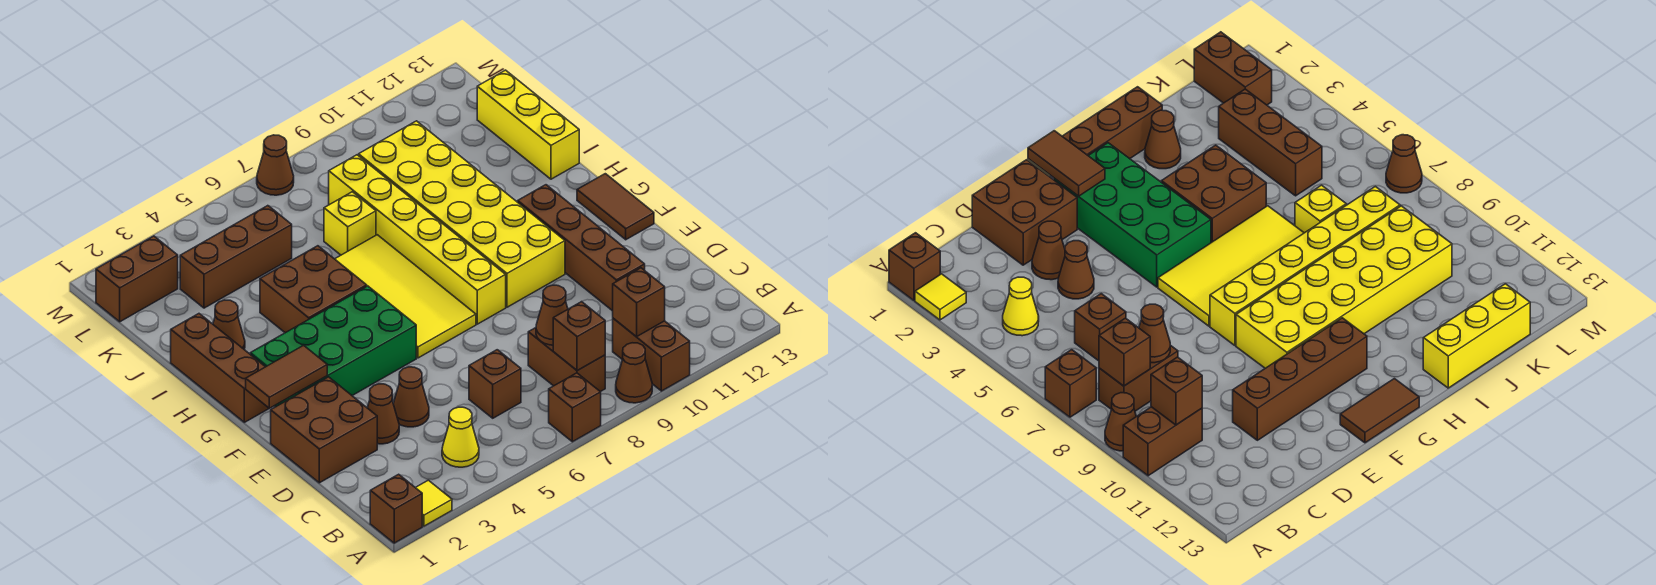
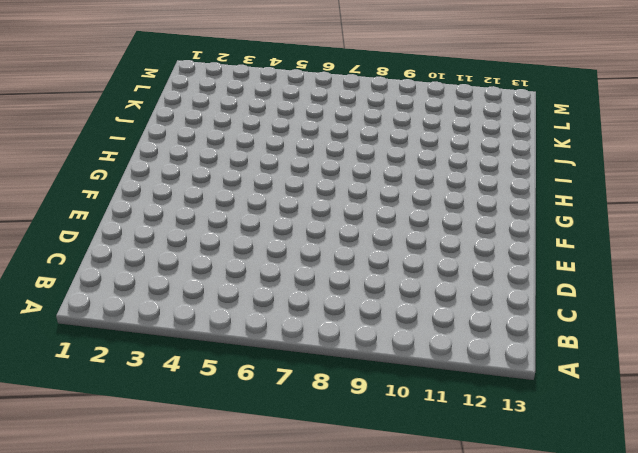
none -> brown brick A1 level 1
none -> yellow tile A2 level 1
none -> brown brick A7 level 1

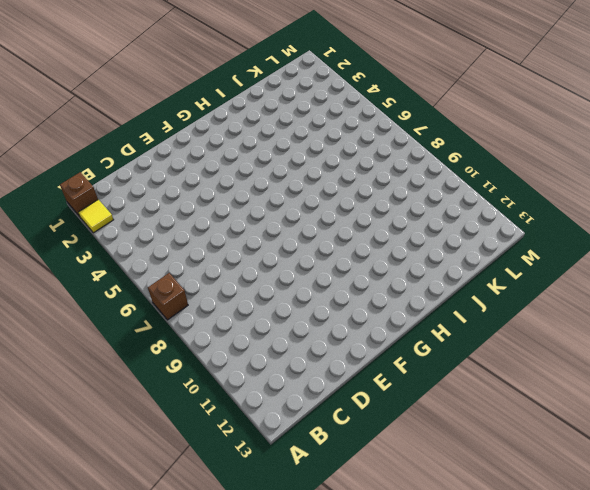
none -> brown cone A9 level 1
none -> brown brick A10:B10 level 1
none -> yellow cone B4 level 1

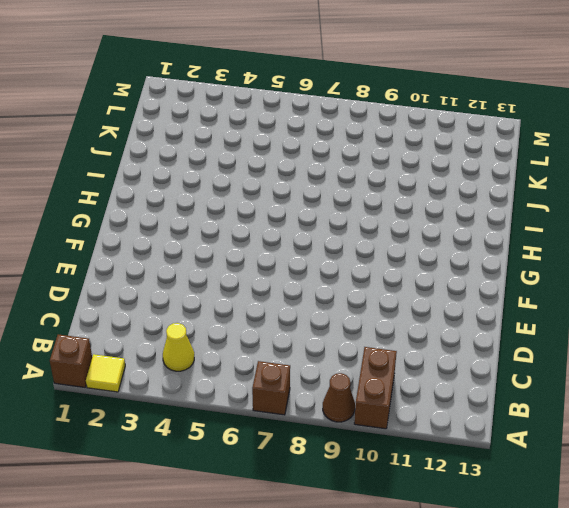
none -> brown brick B8:C8 level 1
none -> brown brick C6 level 1
none -> brown brick D1:E2 level 1

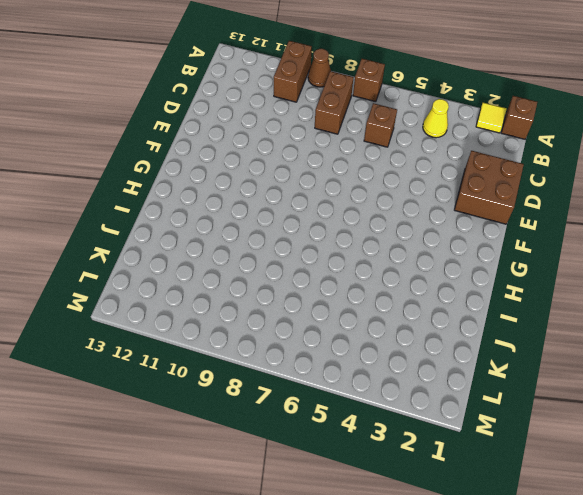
none -> brown cone D3 level 1
none -> brown cone D4 level 1
none -> brown brick D11:G11 level 1

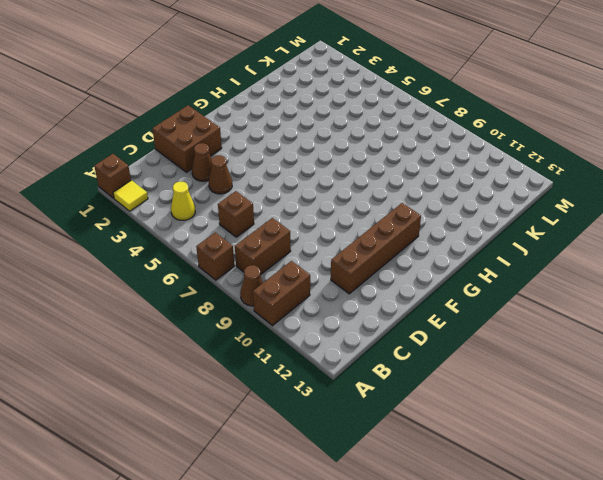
none -> green brick F2:G5 level 1
none -> yellow tile F6:I7 level 1
none -> yellow brick F8:K8 level 1

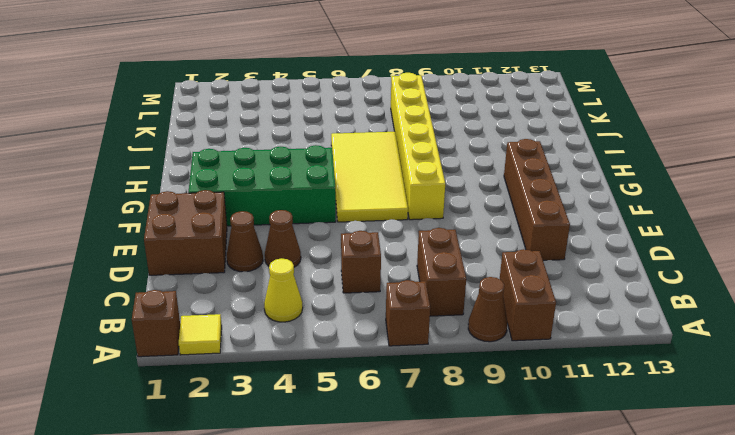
none -> yellow brick F9:K10 level 1
none -> brown tile F13:G13 level 1
none -> brown brick G1:I1 level 1

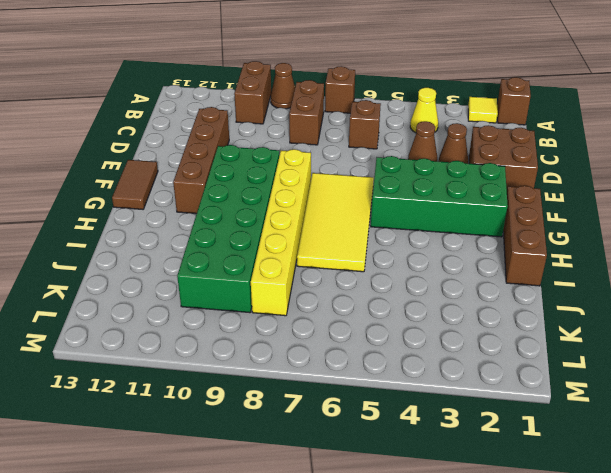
green brick F9:K10 level 1 -> yellow brick F9:K10 level 1
none -> brown brick H4:I5 level 1
none -> brown cone I2 level 1
none -> yellow brick I13:K13 level 1

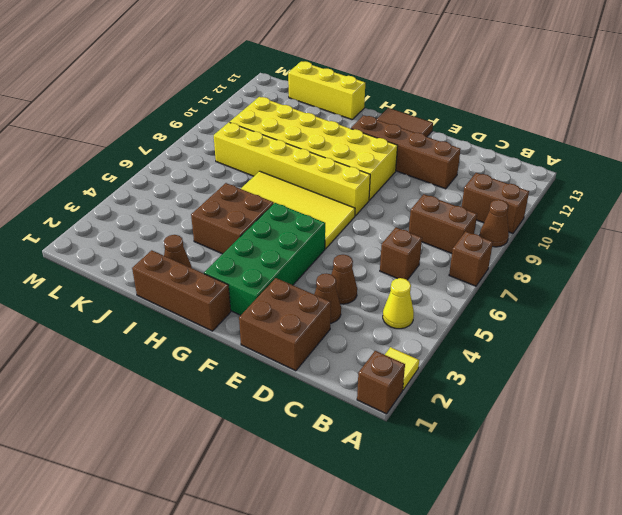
none -> yellow brick J7 level 1
none -> brown brick K3:K5 level 1
none -> brown brick L1:L2 level 1

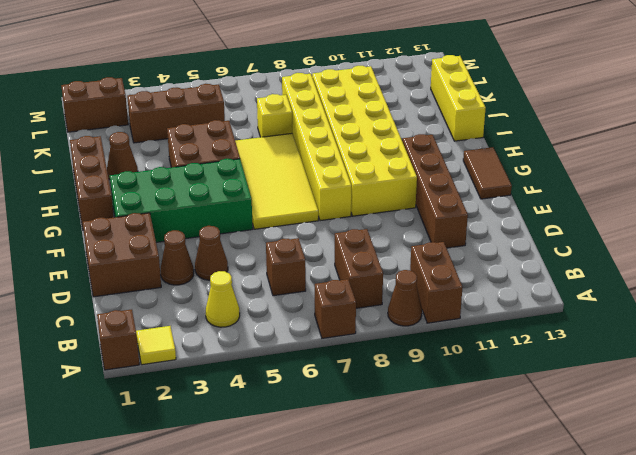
none -> brown cone M7 level 1
none -> brown brick B8 level 2
none -> brown brick B10 level 2

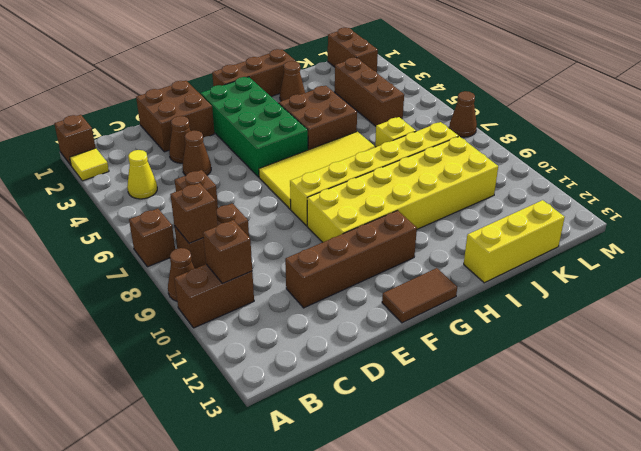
none -> brown cone C8 level 2
none -> brown tile F1:F2 level 2

